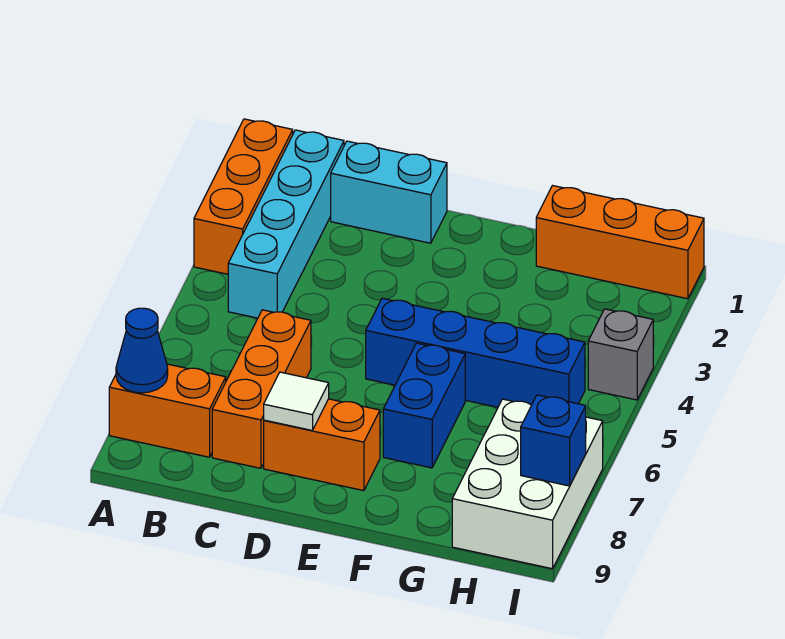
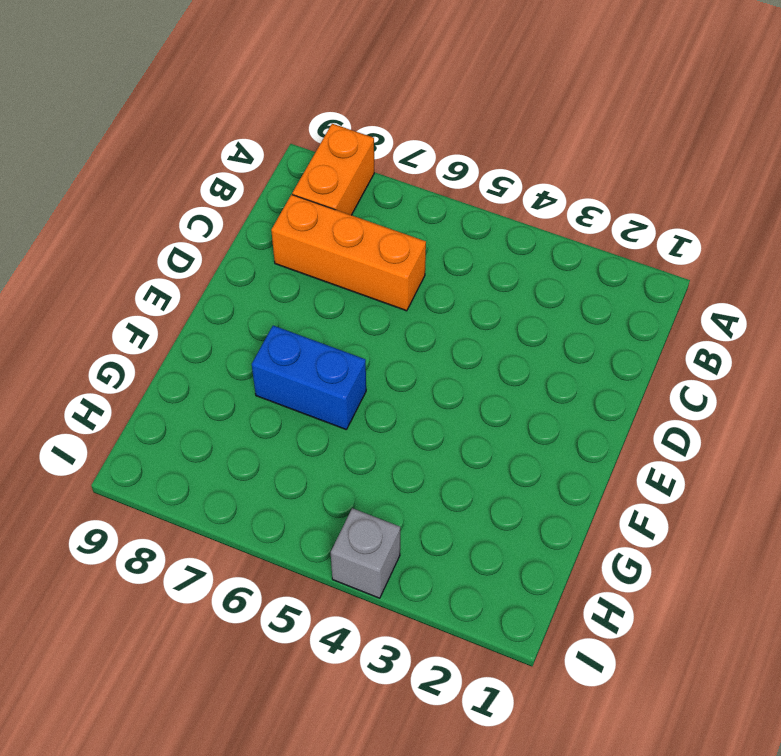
none -> orange brick A1:A3 level 1
none -> cyan brick B1:B4 level 1
none -> cyan brick C1:D1 level 1

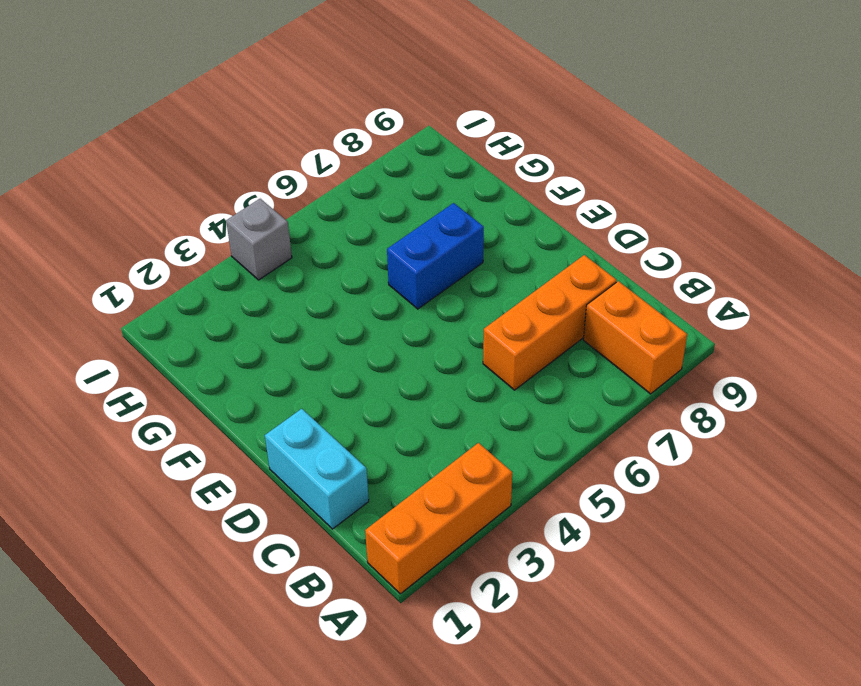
none -> cyan brick B1:B4 level 1
none -> orange brick D8:E8 level 1
none -> blue brick E5:H5 level 1

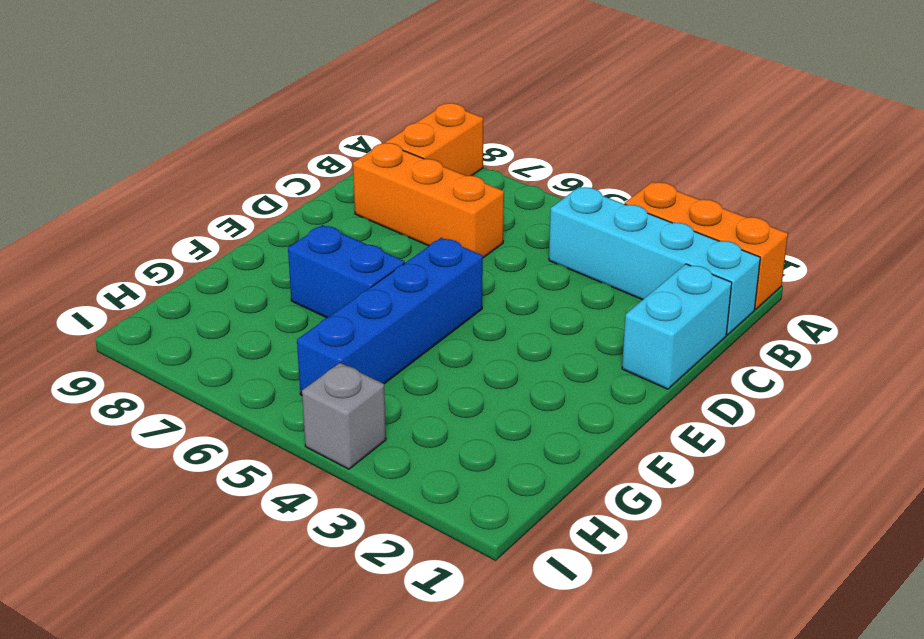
none -> orange brick D8:E8 level 1
none -> orange brick G1:I1 level 1
none -> white brick H7:I9 level 1

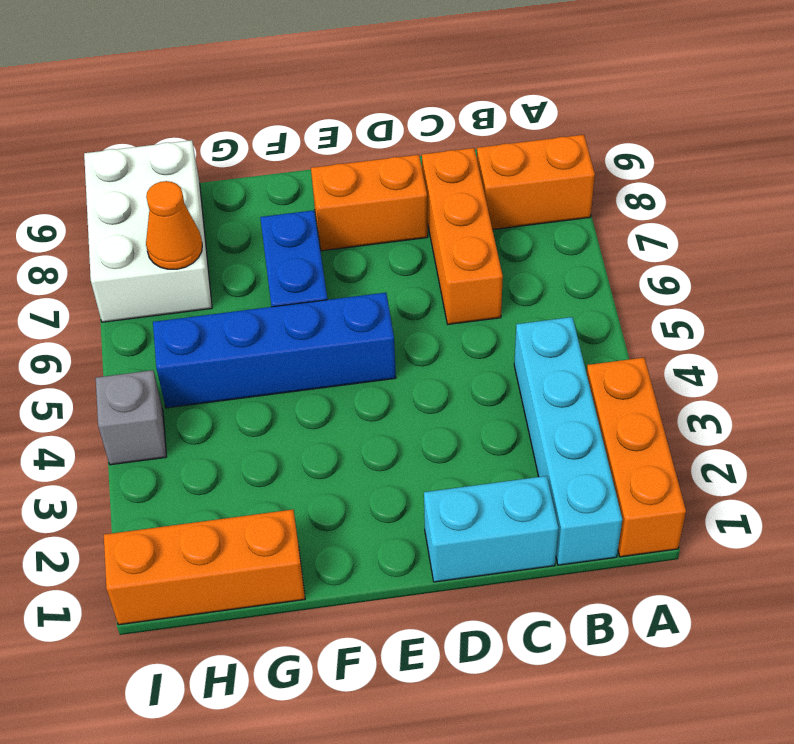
orange cone H7 level 2 -> none
none -> blue cone A8 level 2
none -> white tile D8 level 2
none -> blue brick I8 level 2

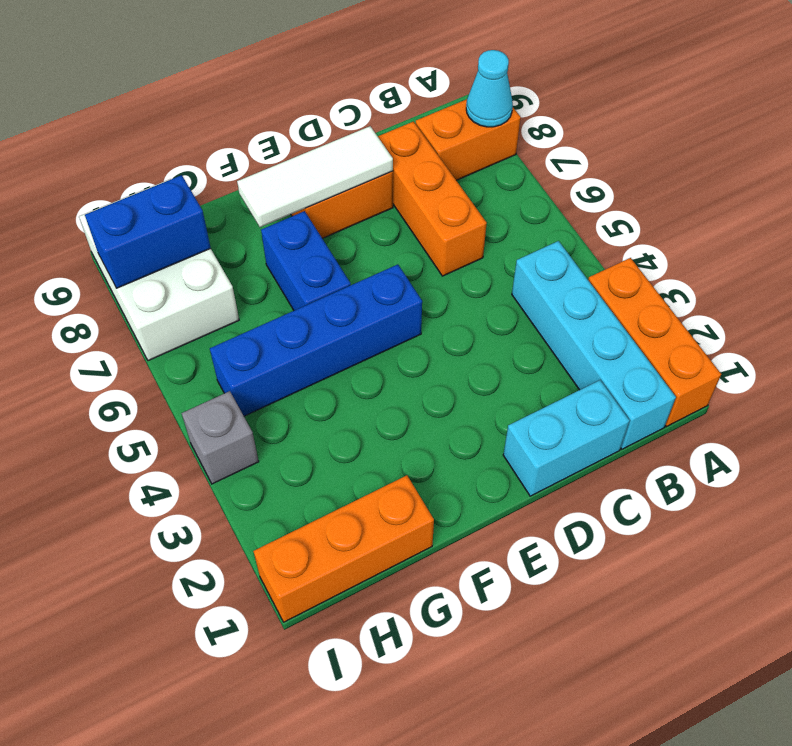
cyan cone A8 level 2 -> blue cone A8 level 2
white tile D8:F8 level 2 -> white tile D8 level 2
blue brick H8:I8 level 2 -> blue brick I8 level 2

